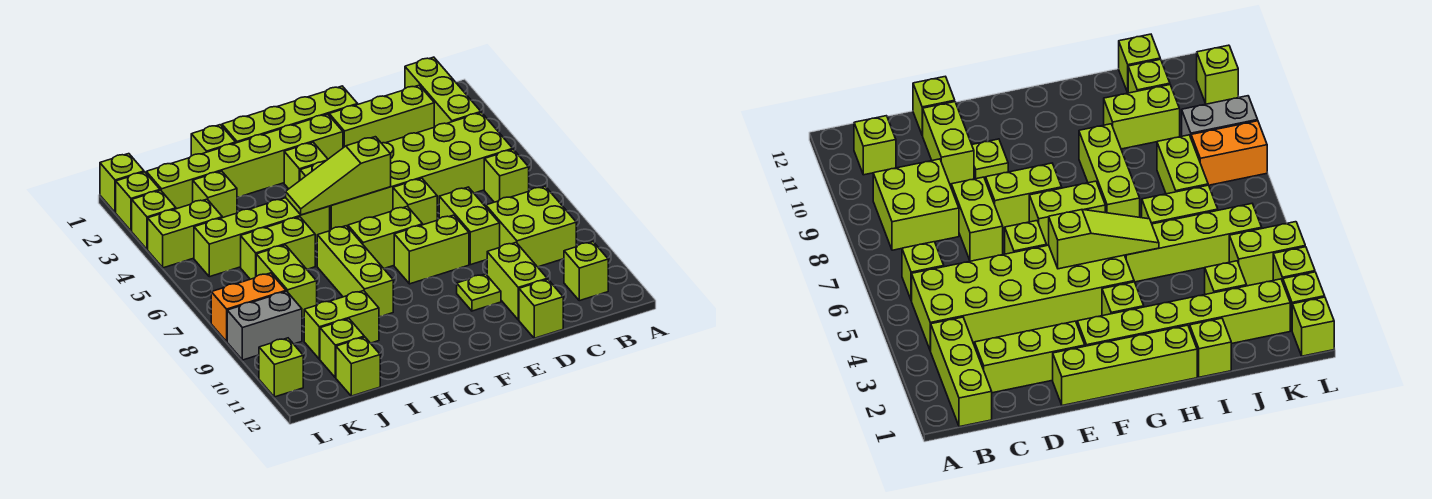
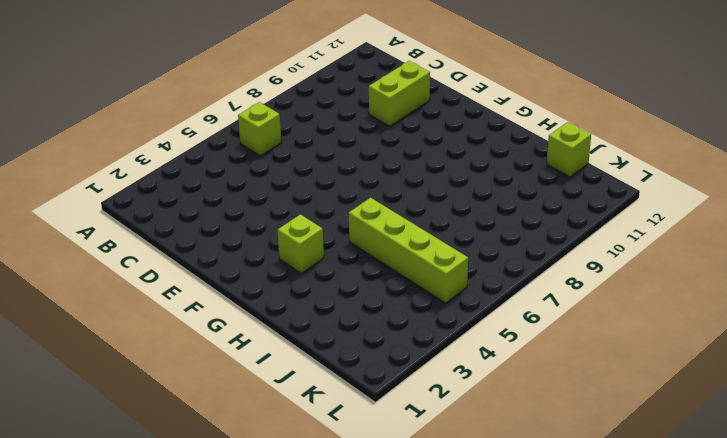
none -> lime brick B1:B3 level 1
none -> lime brick B4:G5 level 1
none -> lime brick B8:C9 level 1
none -> lime brick B11 level 1

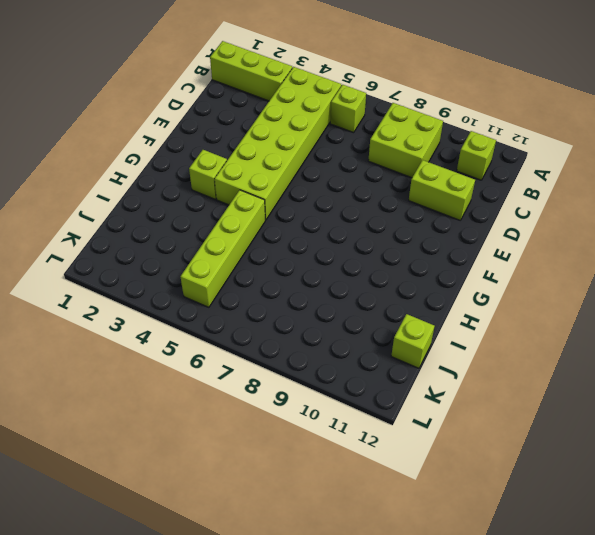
none -> lime brick C2:E2 level 1
none -> lime brick D7:D8 level 1
none -> lime brick D12 level 1
none -> lime brick E1:H1 level 1

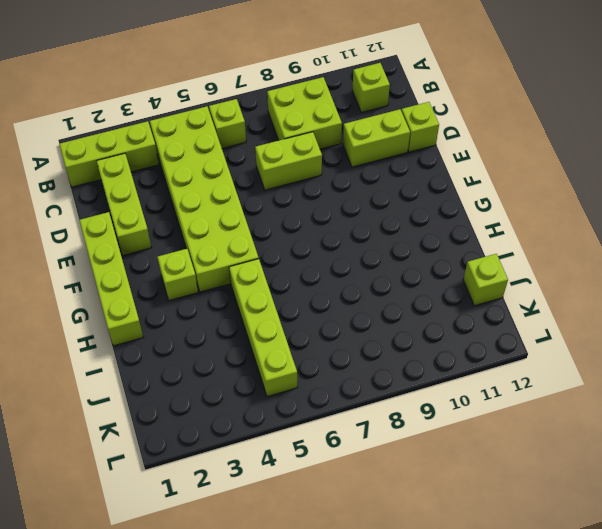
none -> lime brick E6 level 1
none -> lime brick E8:F8 level 1
none -> lime plate E10 level 1
none -> lime brick F2:K2 level 1

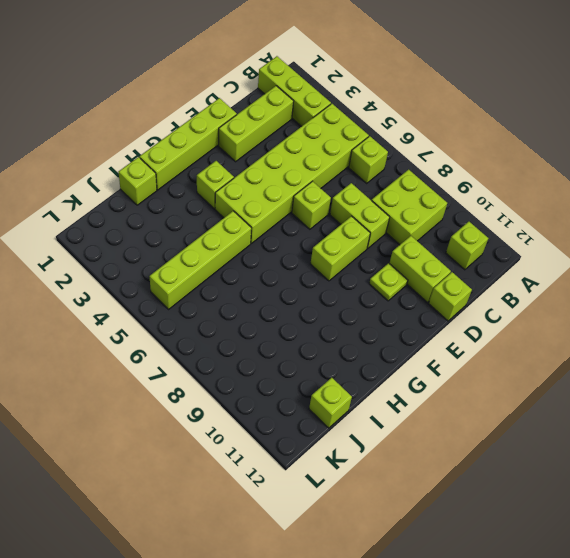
none -> lime brick F2:K2 level 1
none -> lime brick F7:G7 level 1
none -> lime brick H7:H9 level 1
none -> lime brick I6:J6 level 1

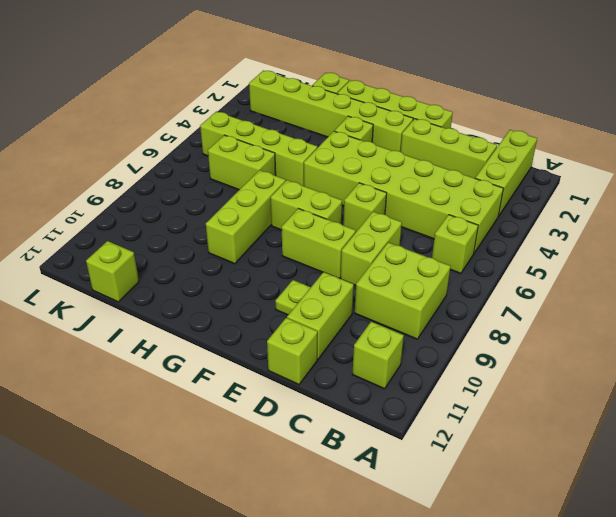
none -> lime brick I10:J10 level 1
none -> lime brick J3 level 1
none -> lime brick J7:J8 level 1
none -> lime brick J11 level 1

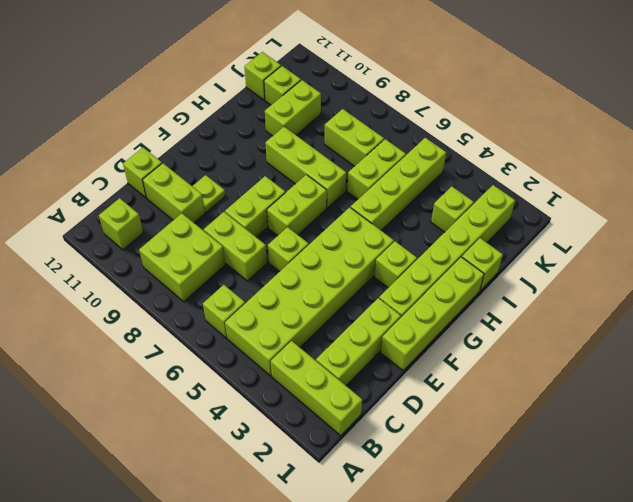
none -> lime brick K4:L4 level 1
none -> orange brick K8:L8 level 1
none -> grey brick K9:L9 level 1
none -> lime brick L1 level 1

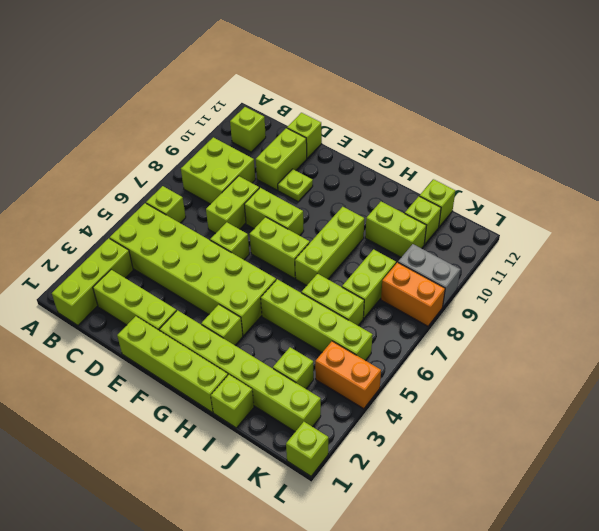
orange brick K4:L4 level 1 -> lime brick K4:L4 level 1
none -> lime brick L2 level 1
none -> lime brick L3 level 1
none -> lime brick L11 level 1
none -> lime slope F5:H5 level 2 top F

